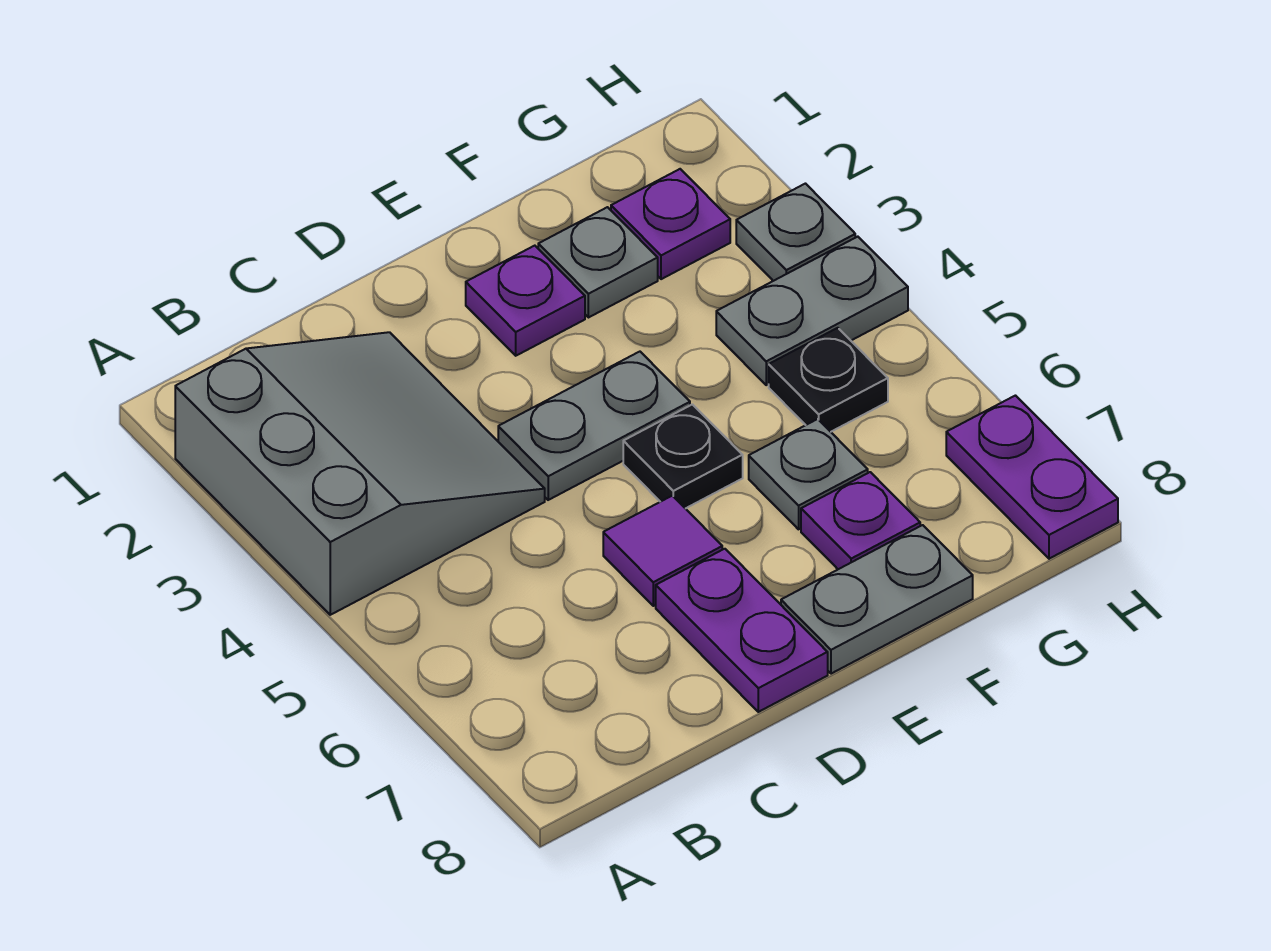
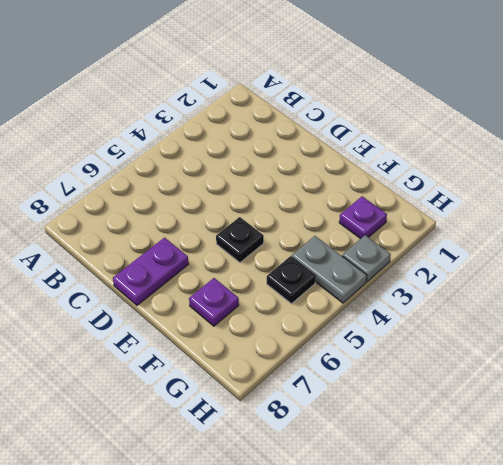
none -> grey slope A2:C4 level 1 top A
none -> grey plate D4:E4 level 1
none -> purple tile D6 level 1

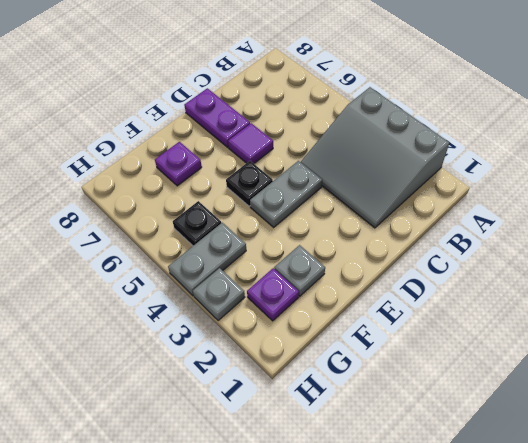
none -> purple plate E2 level 1
none -> grey plate E8:F8 level 1
none -> grey plate F6 level 1

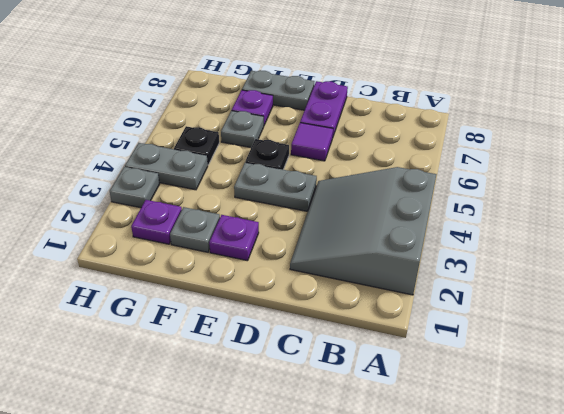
none -> purple plate H7:H8 level 1

